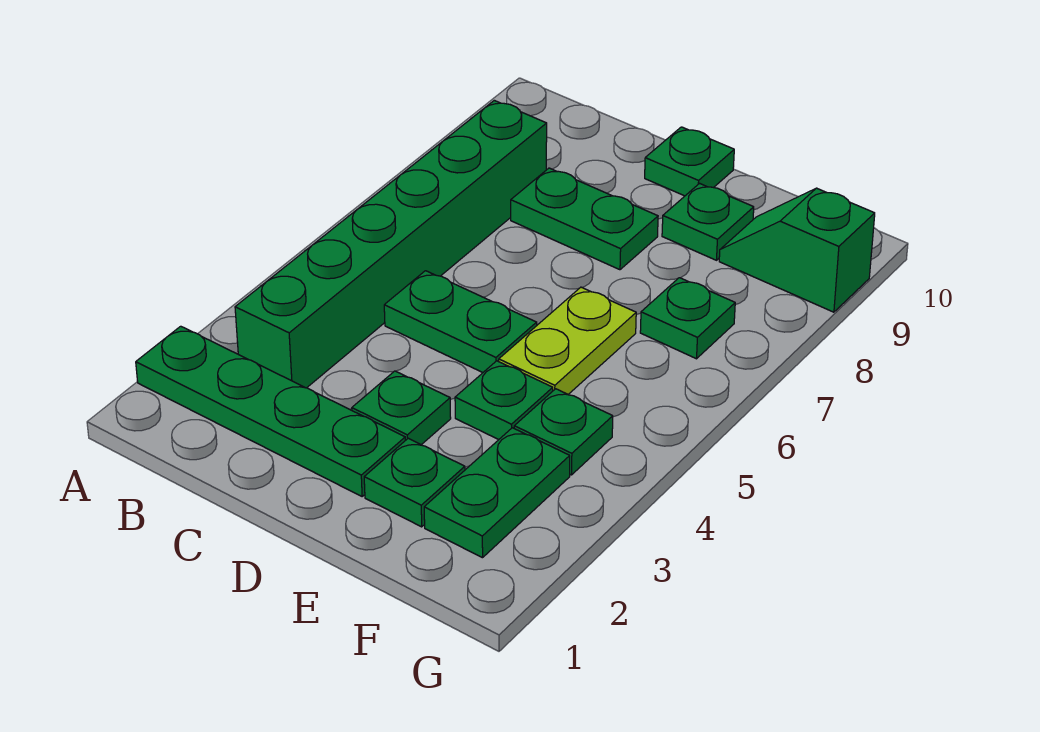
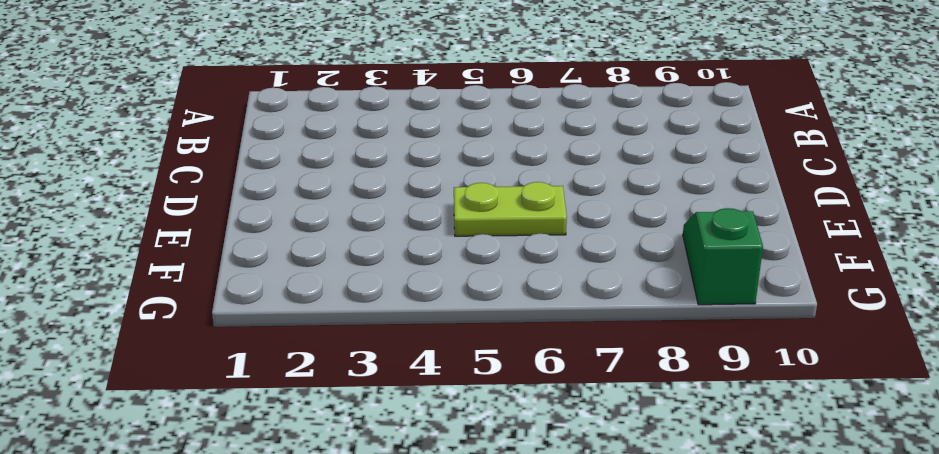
none -> green plate A2:D2 level 1
none -> green brick B3:B8 level 1
none -> green plate C5:D5 level 1

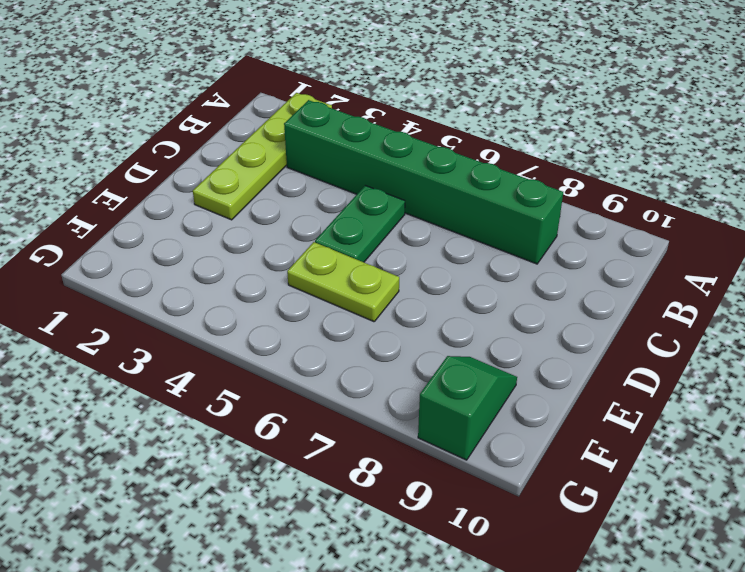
lime plate A2:D2 level 1 -> green plate A2:D2 level 1
none -> green plate C8:D8 level 1
none -> green plate D3 level 1
none -> green plate D10 level 1

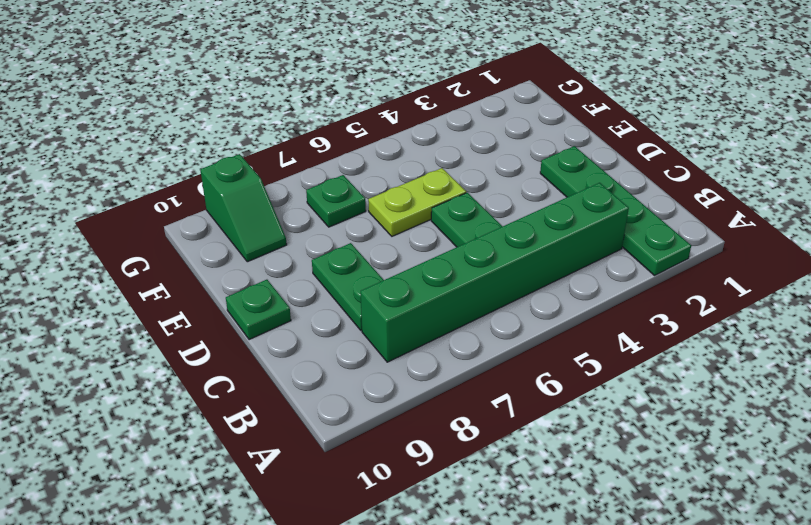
none -> green plate D3 level 1
none -> green plate E2 level 1
none -> green plate E4 level 1

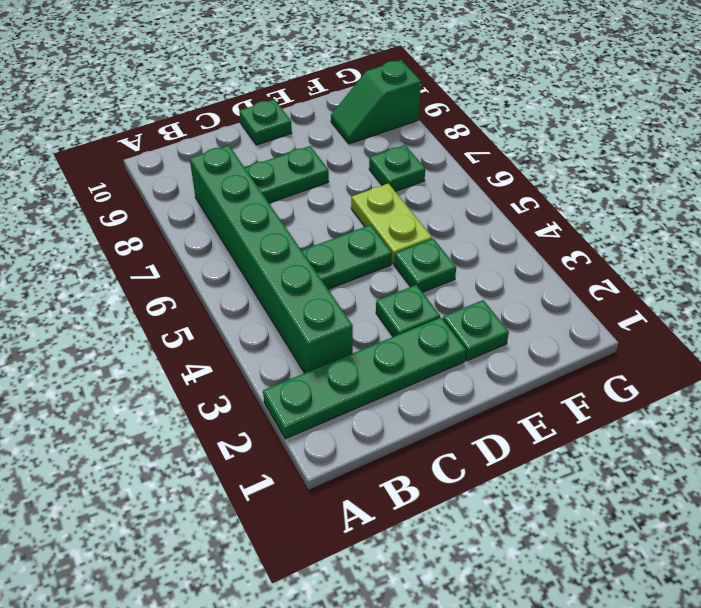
none -> green plate E9 level 1
none -> green plate F2:F3 level 1
none -> green plate F4 level 1

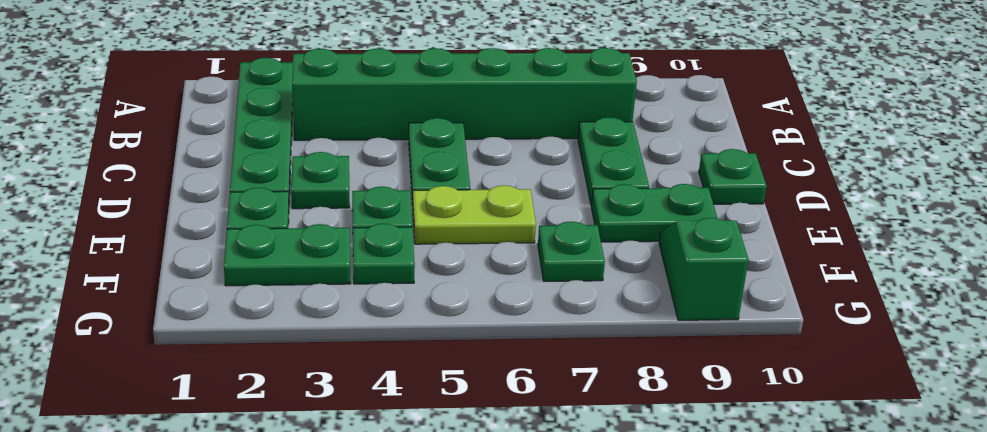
green plate E8:E9 level 1 -> green plate E9 level 1

